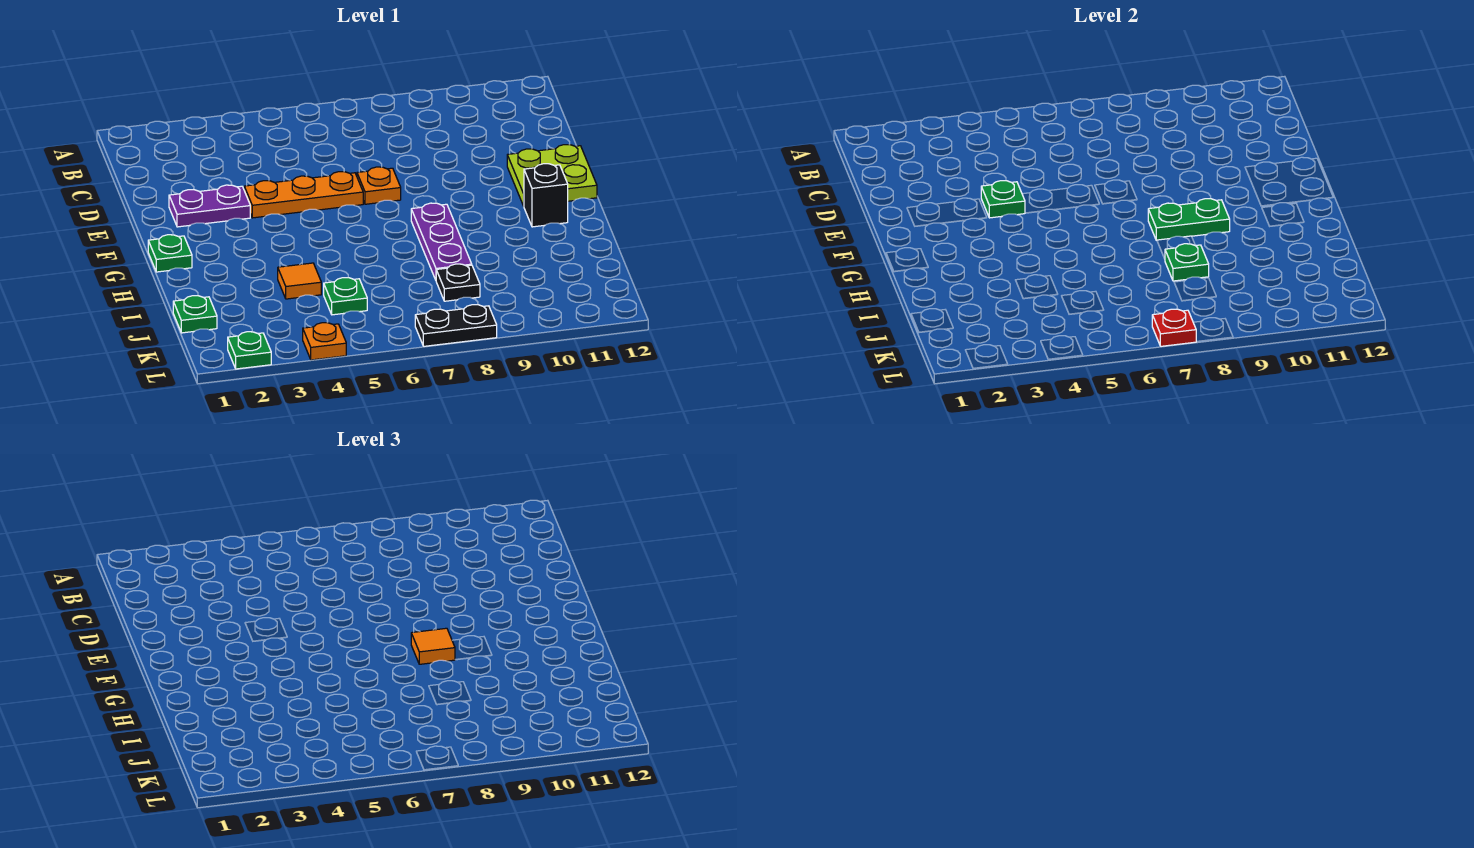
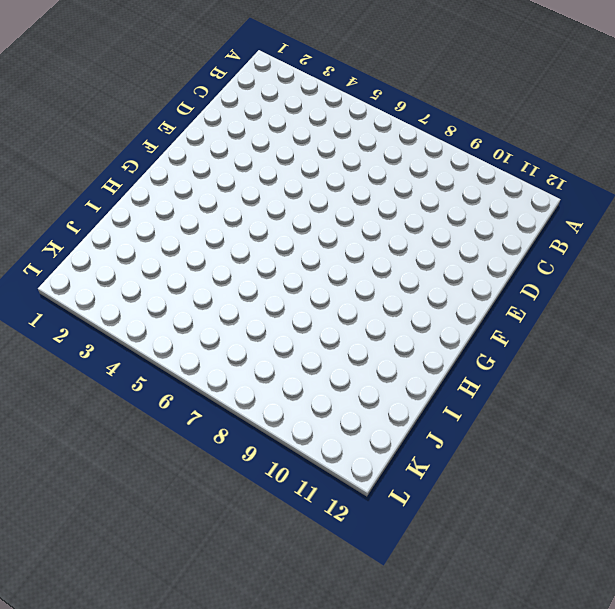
none -> purple plate E2:E3 level 1
none -> orange plate E4:E6 level 1
none -> orange plate E7 level 1

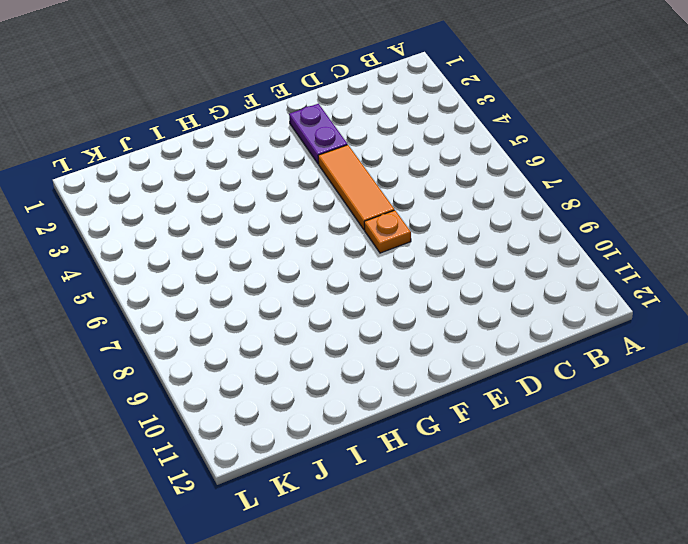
orange tile E4:E6 level 1 -> orange plate E4:E6 level 1
none -> lime plate E11:F12 level 1
none -> green plate G1 level 1
none -> purple plate G8:I8 level 1

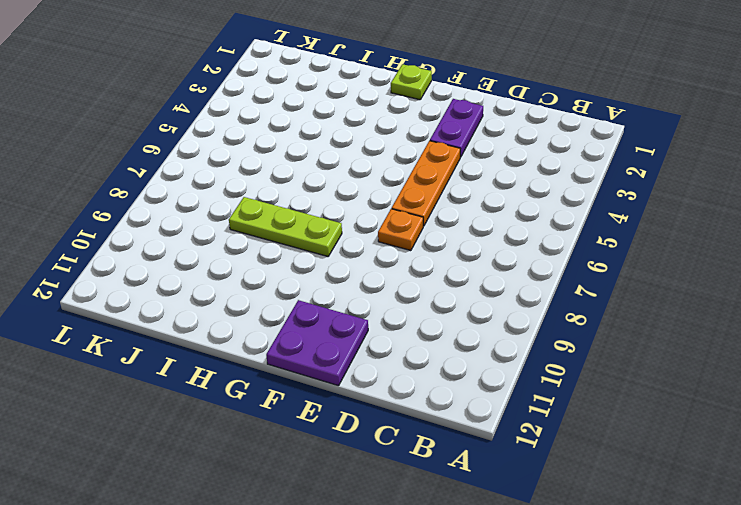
purple plate E11:F12 level 1 -> lime plate E11:F12 level 1
lime plate G1 level 1 -> green plate G1 level 1
lime plate G8:I8 level 1 -> purple plate G8:I8 level 1
none -> black brick G11 level 1
none -> orange tile I4 level 1
none -> green plate J1 level 1

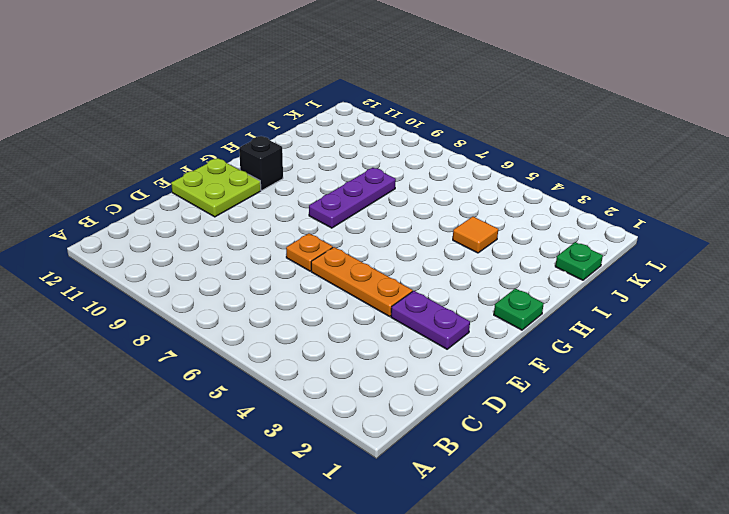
none -> green plate J5 level 1
none -> black plate J8 level 1
none -> green plate L2 level 1

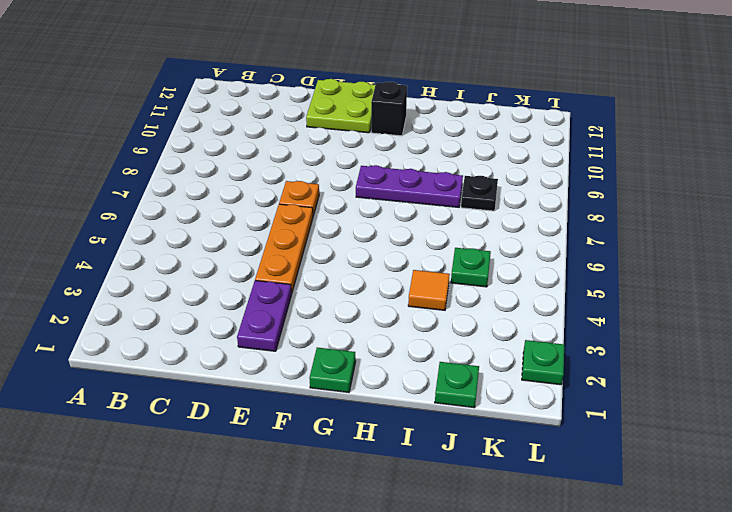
none -> orange plate L4 level 1
none -> black plate L7:L8 level 1
none -> green plate E4 level 2

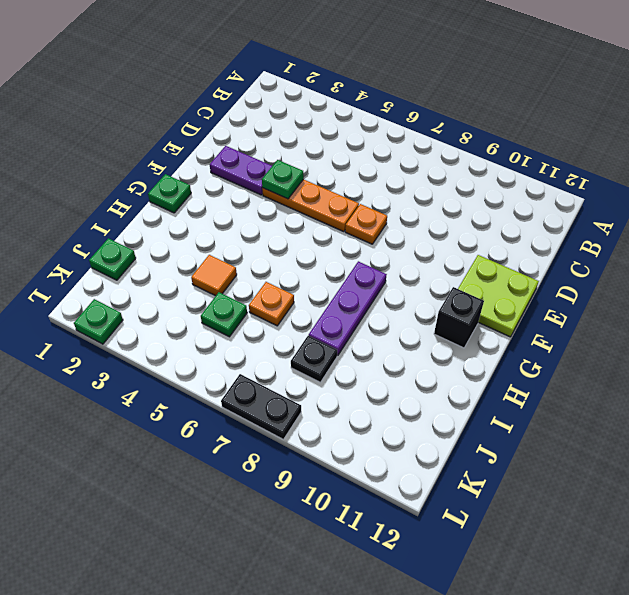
orange plate I6 level 1 -> orange plate L4 level 1
none -> green plate G8:G9 level 2
none -> green plate I8 level 2
none -> red plate L7 level 2

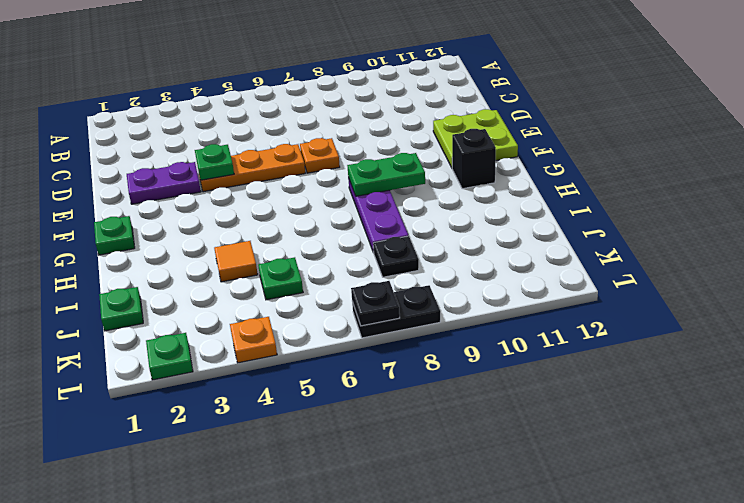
black plate L7 level 2 -> red plate L7 level 2
none -> green plate I8 level 2
none -> orange tile G8 level 3

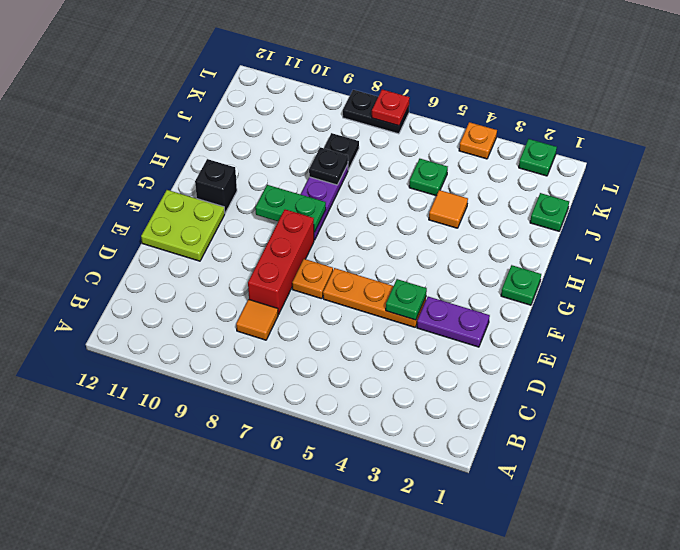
orange tile C8 level 1 -> orange tile G8 level 3
red brick D8:F8 level 1 -> none
black plate I8 level 2 -> green plate I8 level 2

